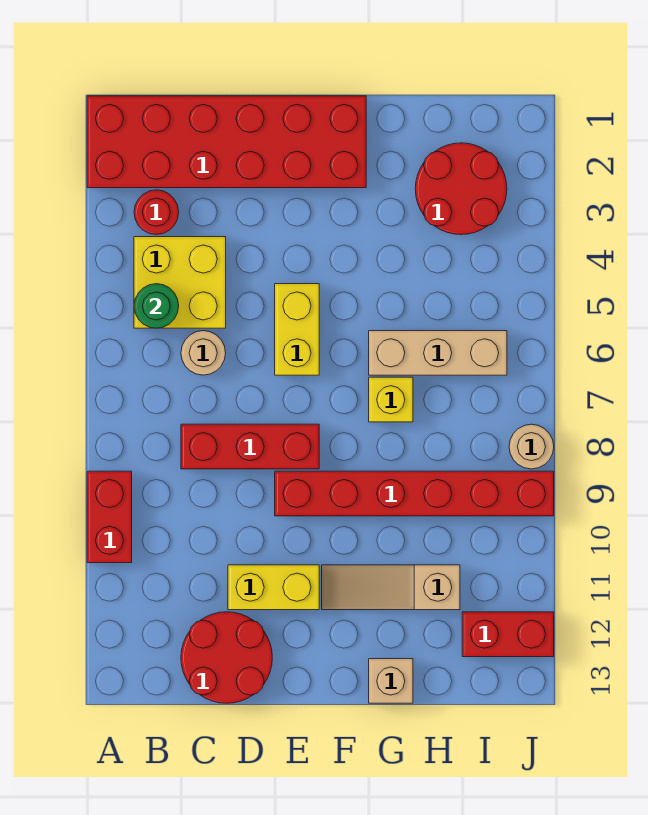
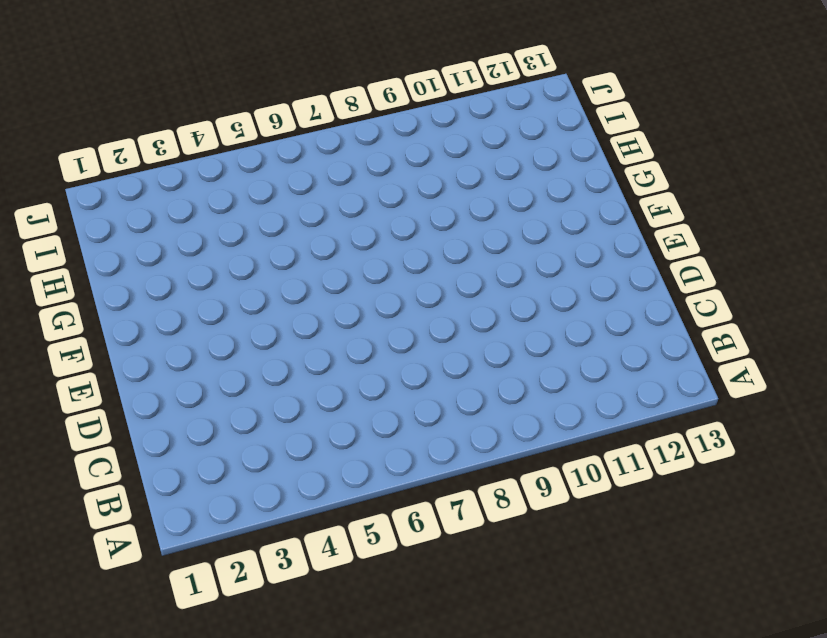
none -> red brick A1:F2 level 1
none -> red brick A9:A10 level 1
none -> red round brick B3 level 1

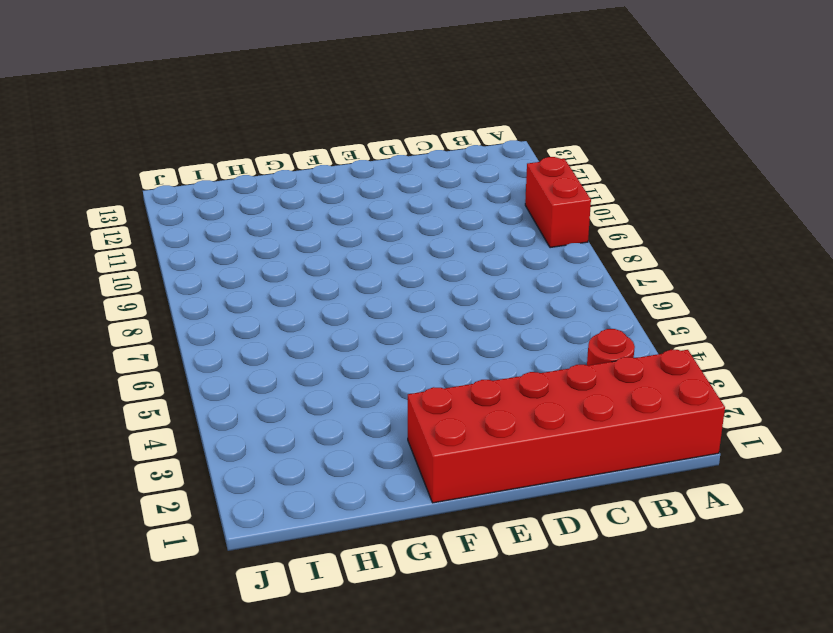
none -> yellow brick B4:C5 level 1
none -> tan round brick C6 level 1
none -> red brick C8:E8 level 1

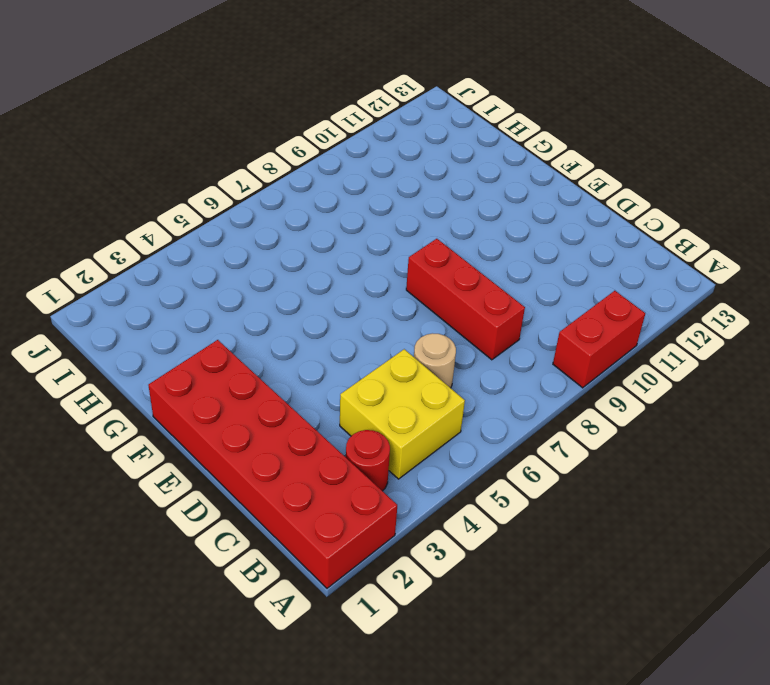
none -> red round brick C12:D13 level 1
none -> yellow brick D11:E11 level 1
none -> yellow brick E5:E6 level 1

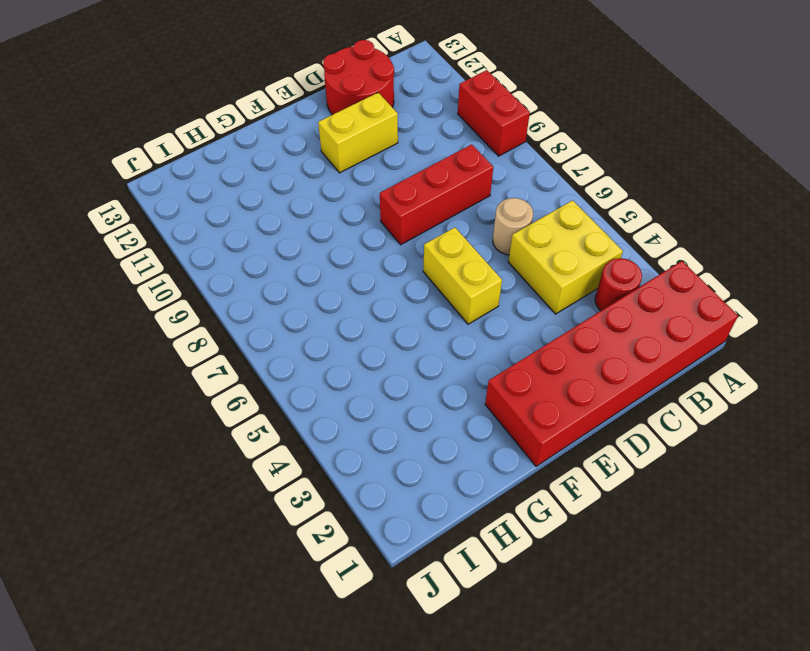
none -> red brick E9:J9 level 1
none -> tan slope F11:H11 level 1 top H
none -> tan brick G6:I6 level 1

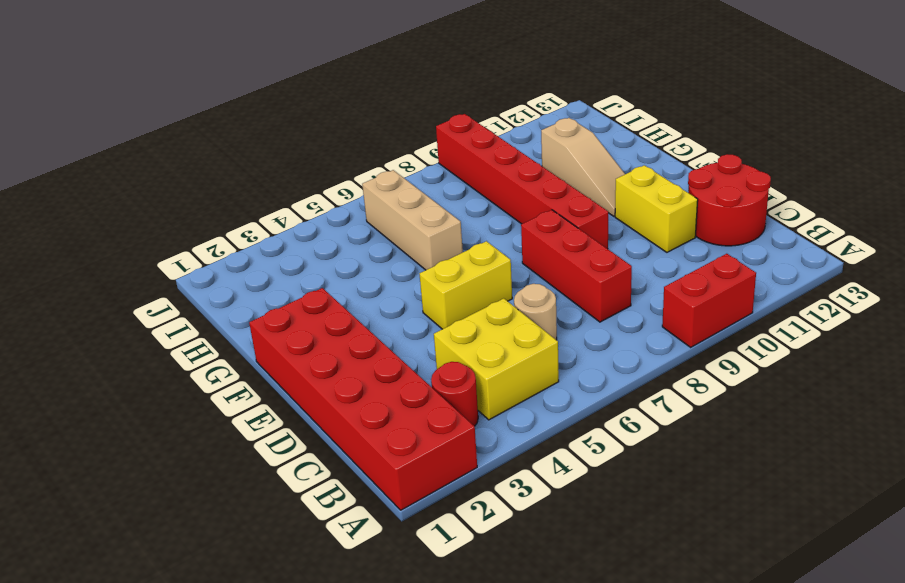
none -> yellow brick G7 level 1
none -> tan brick G13 level 1
none -> red round brick H2:I3 level 1

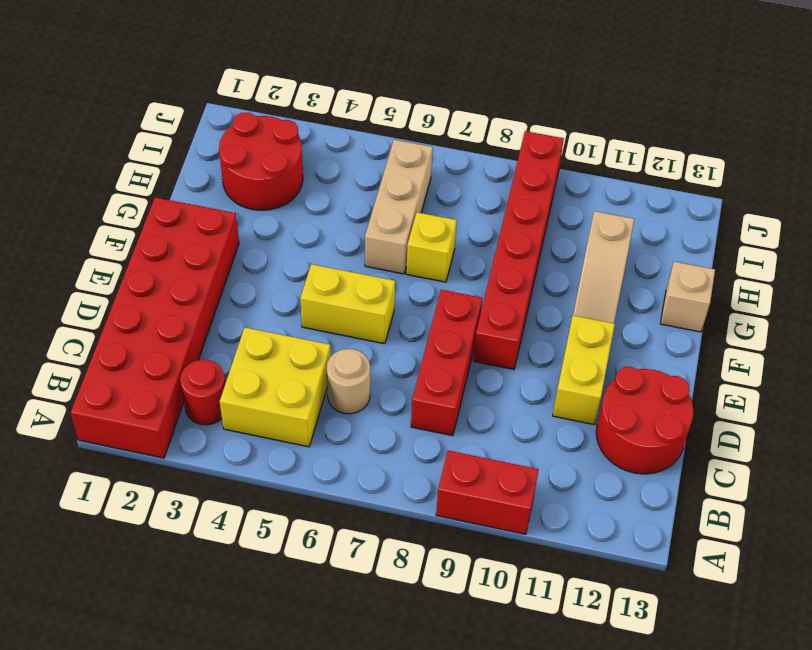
none -> red brick I12:J12 level 1
none -> tan round brick J8 level 1
none -> green round brick B5 level 2

